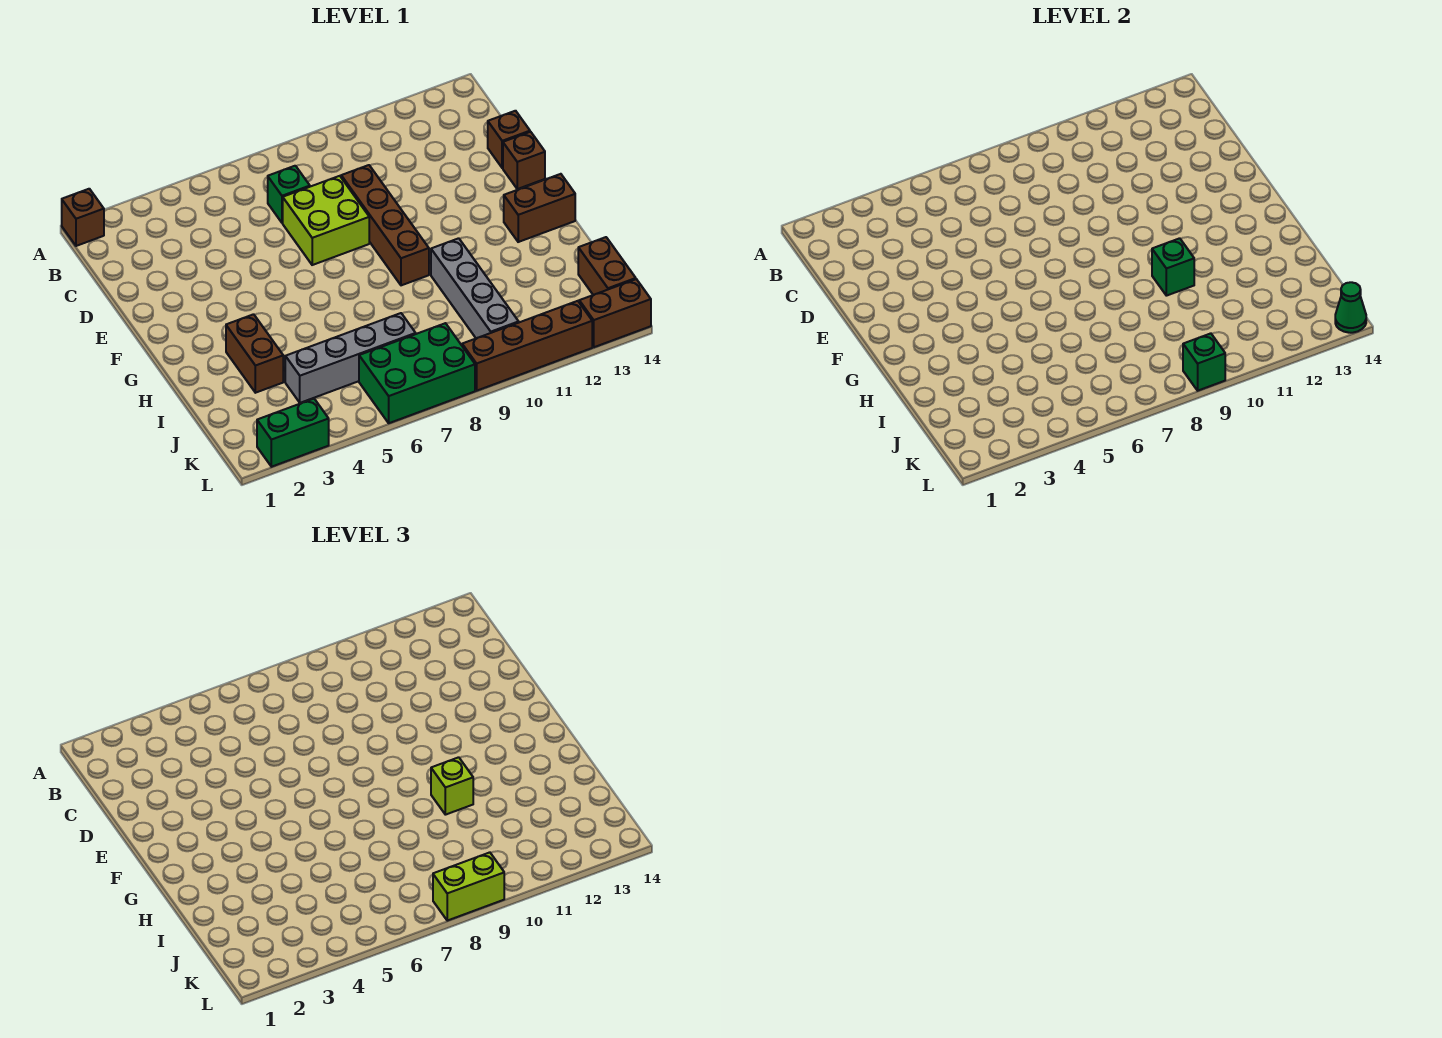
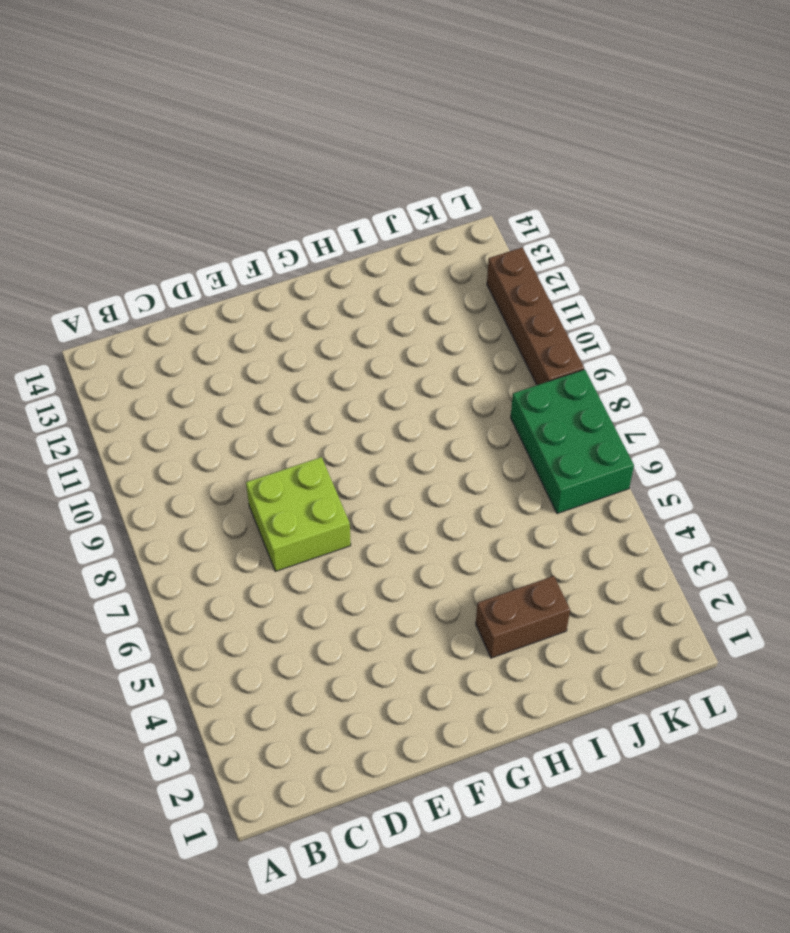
none -> brown brick A1 level 1
none -> green brick C7 level 1
none -> brown brick D9:G9 level 1

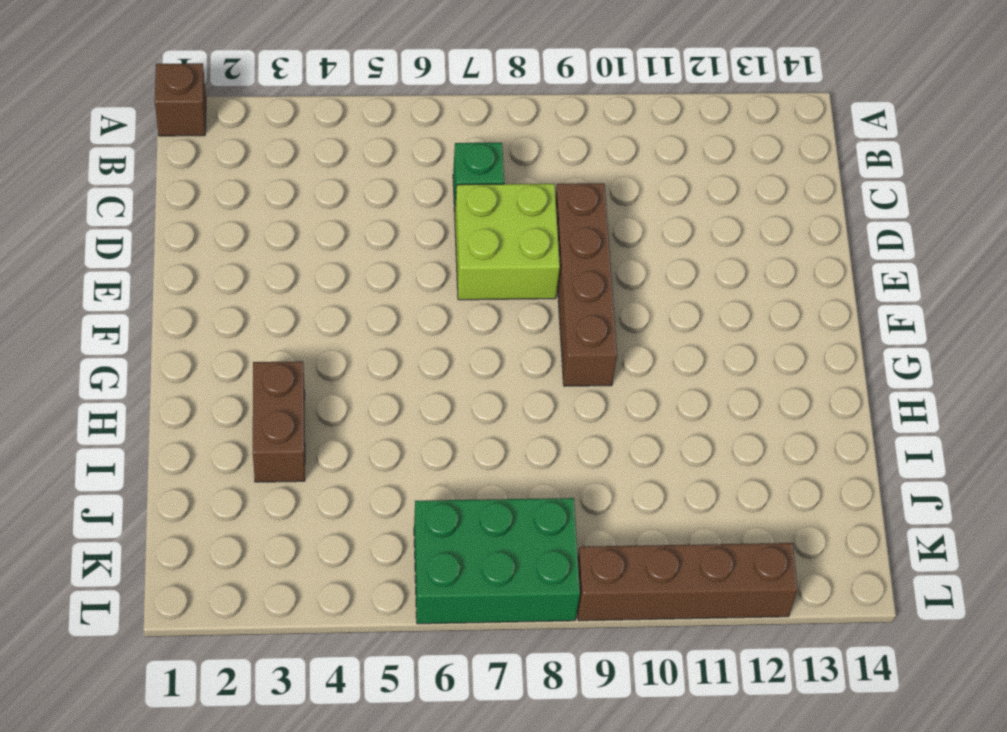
none -> brown brick D14 level 1
none -> brown brick E14 level 1
none -> brown brick G13:G14 level 1

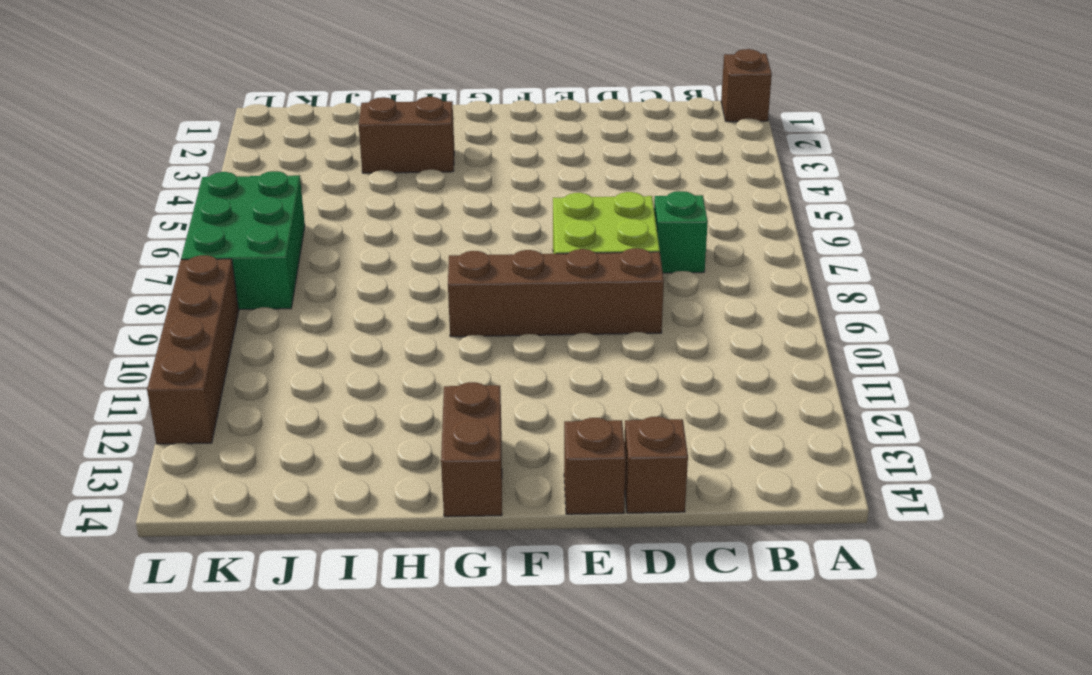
none -> grey brick H10:K10 level 1
none -> grey brick J4:J7 level 1
none -> brown brick J14:K14 level 1

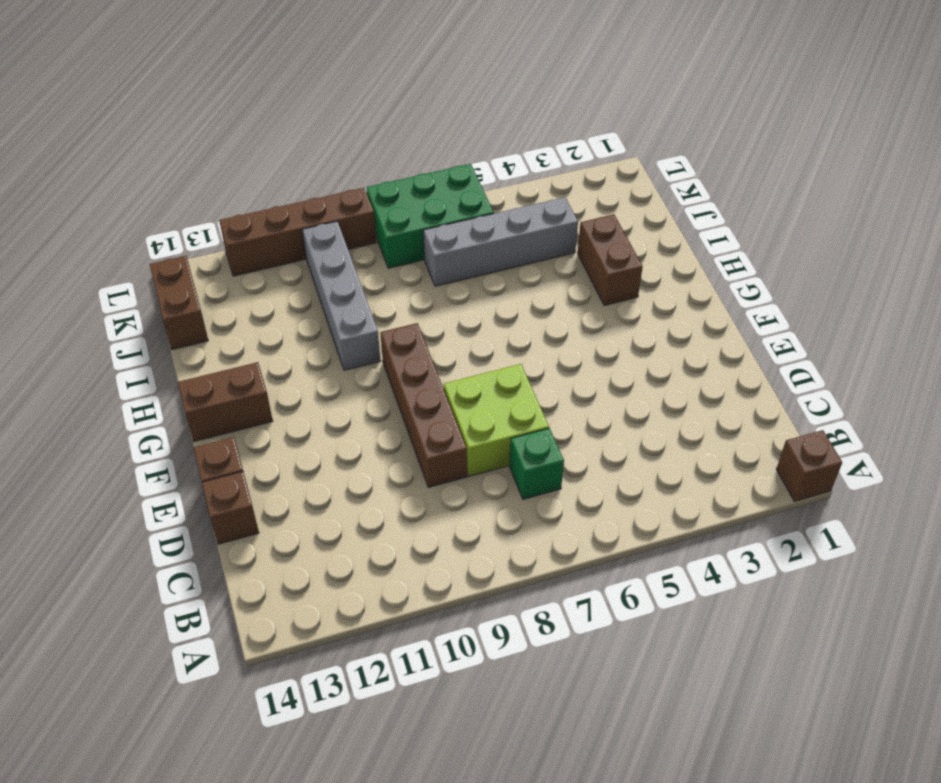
none -> green brick L2:L3 level 1
none -> brown brick L13:L14 level 1
none -> green brick H10 level 2

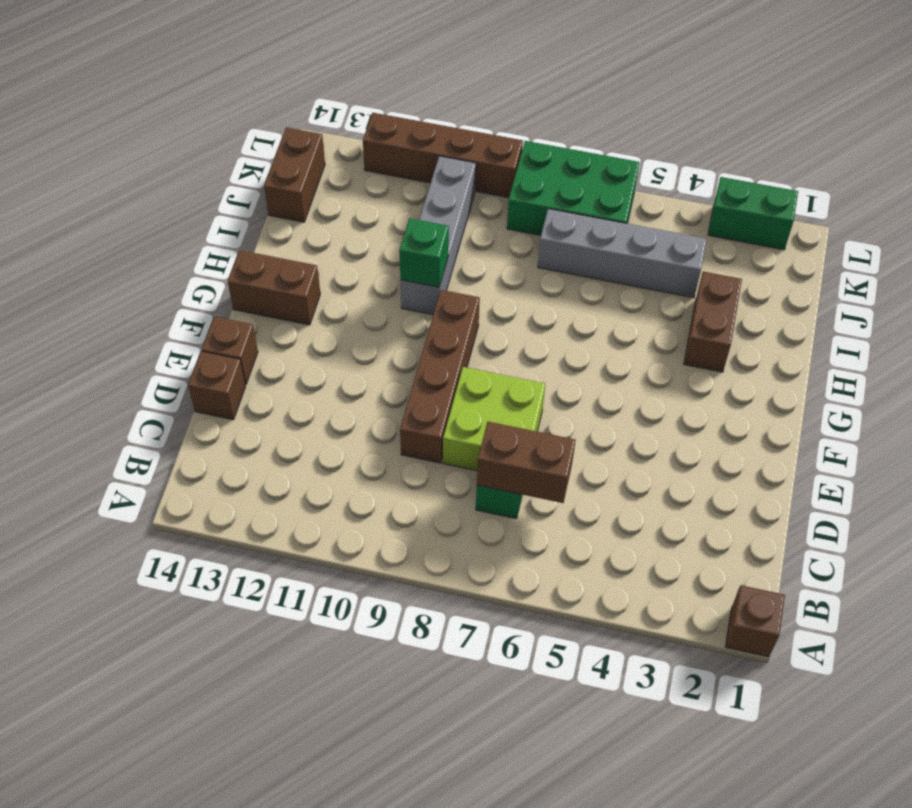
brown brick C6:C7 level 2 -> brown brick L13:L14 level 1
none -> green brick L9 level 2
none -> green cone L14 level 2
none -> lime brick H10 level 3

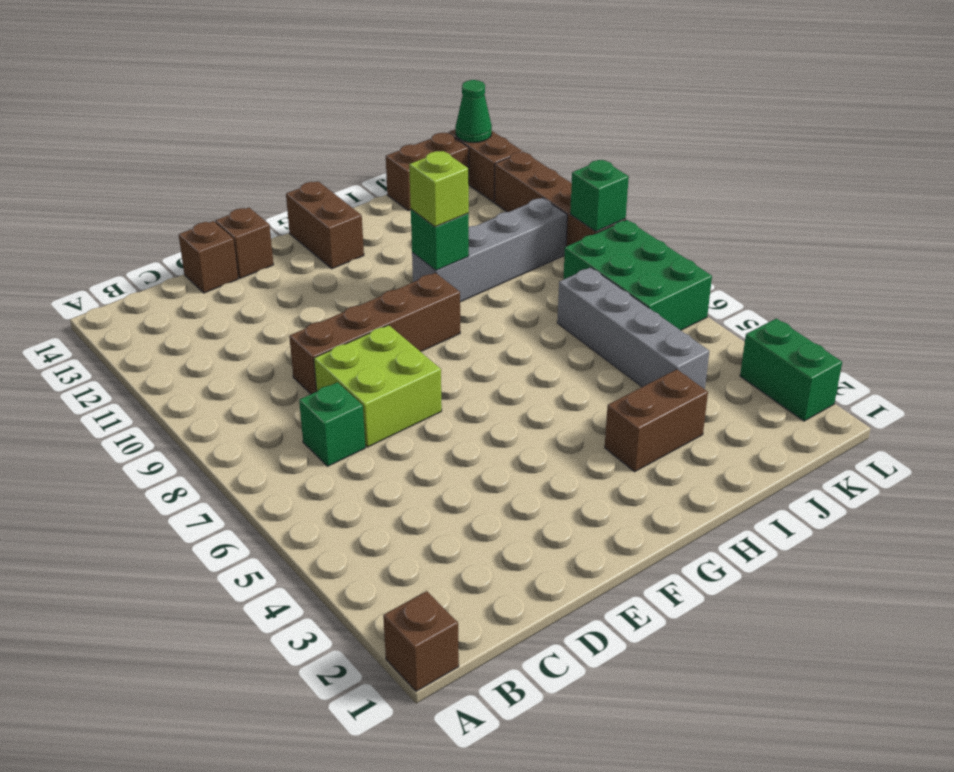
none -> lime brick L8:L9 level 3

